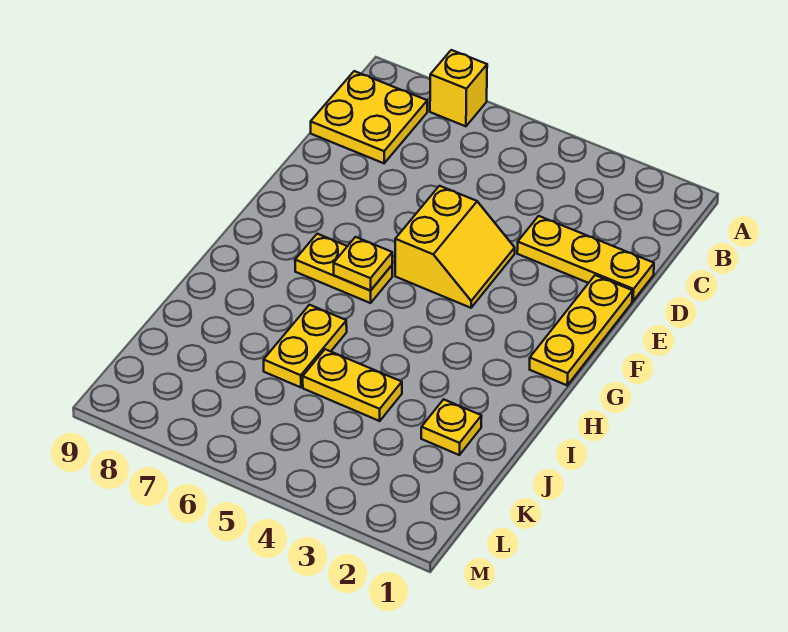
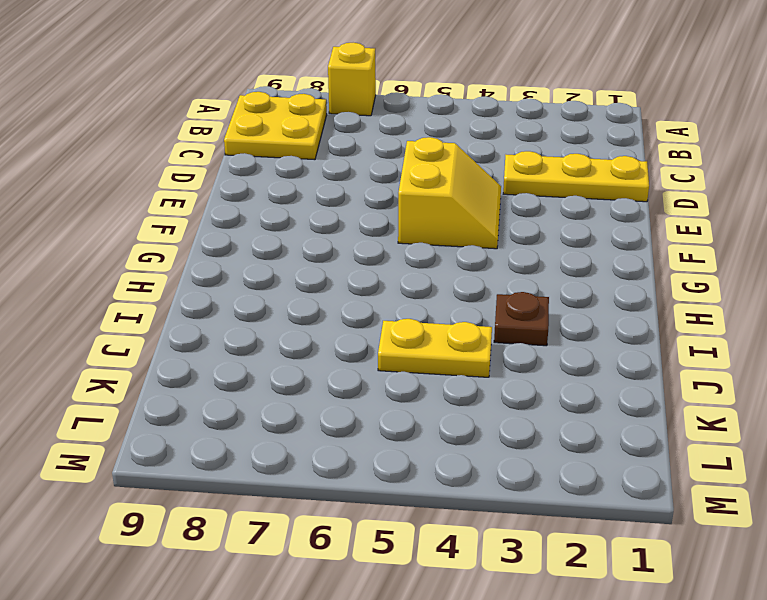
brown plate I3 level 1 -> none
none -> yellow plate E1:G1 level 1
none -> yellow plate G6:G7 level 1

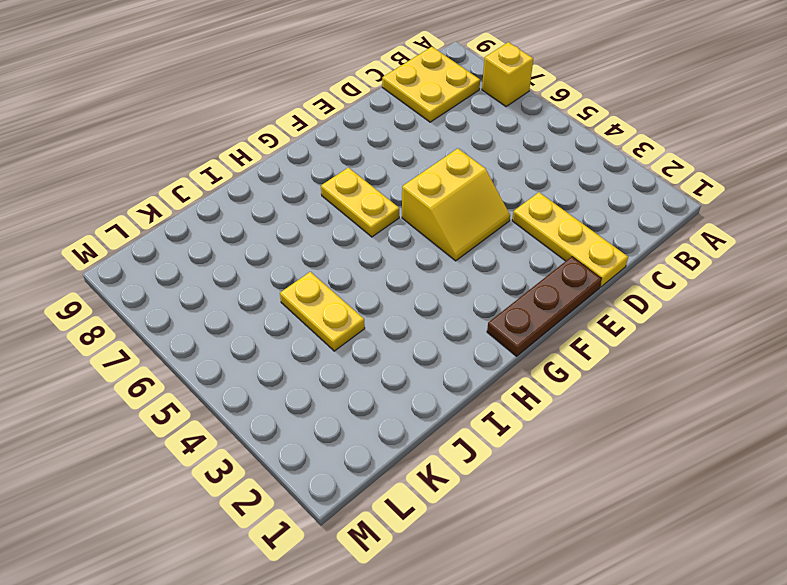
brown plate E1:G1 level 1 -> yellow plate E1:G1 level 1
none -> yellow plate I6:J6 level 1
none -> yellow plate J2 level 1

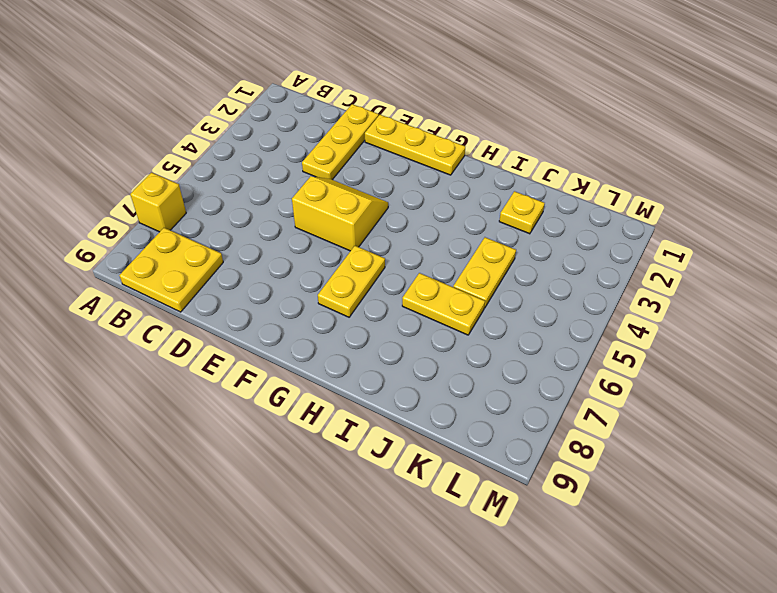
none -> yellow plate G6 level 2

